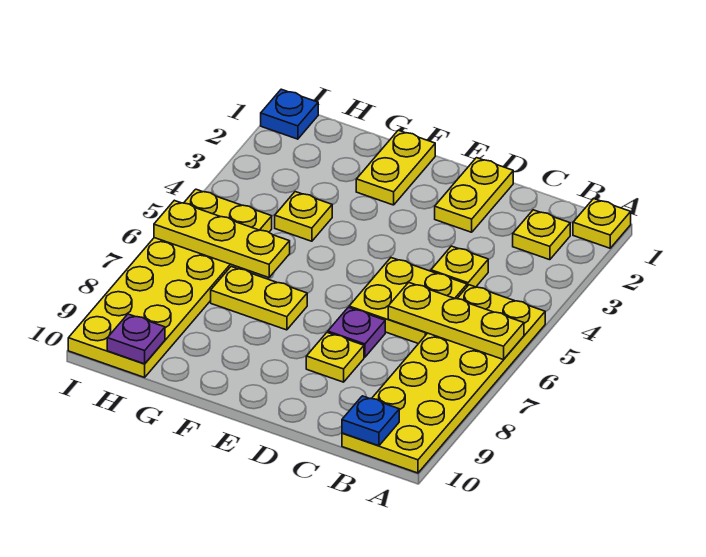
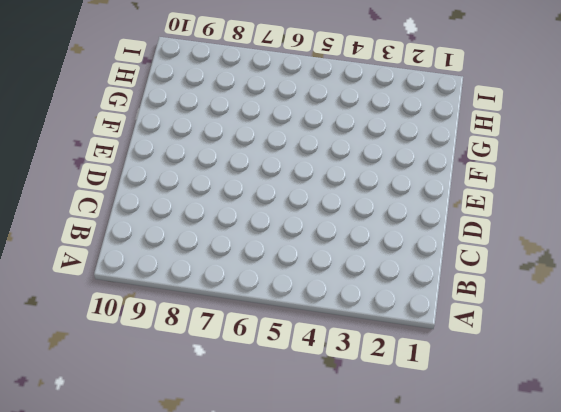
none -> yellow plate A1 level 1
none -> yellow plate A5:B10 level 1
none -> yellow plate B2 level 1

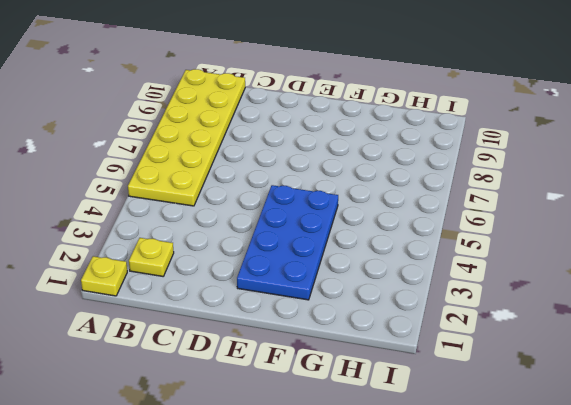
blue plate E2:F5 level 1 -> yellow plate F1:F2 level 1
none -> yellow plate C4 level 1
none -> yellow plate C5:D6 level 1
none -> yellow plate D1:D2 level 1

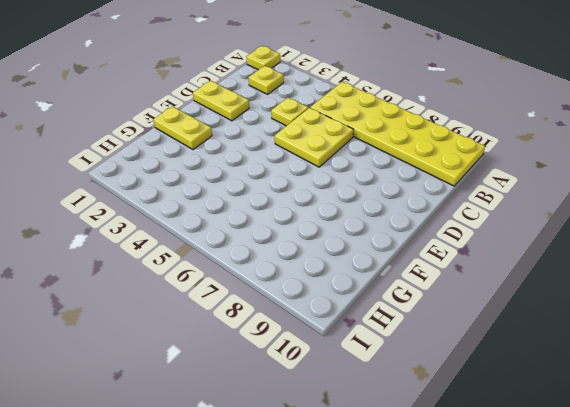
none -> purple plate D7 level 1
none -> yellow plate D8 level 1
none -> yellow plate F7:G7 level 1

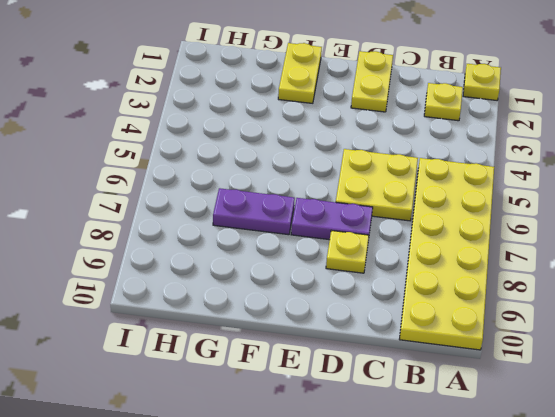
purple plate D7:E7 level 1 -> purple plate D7 level 1
purple plate F7:G7 level 1 -> yellow plate F7:G7 level 1
none -> yellow plate C4 level 1
none -> yellow plate G4 level 1
none -> yellow plate H5:I10 level 1

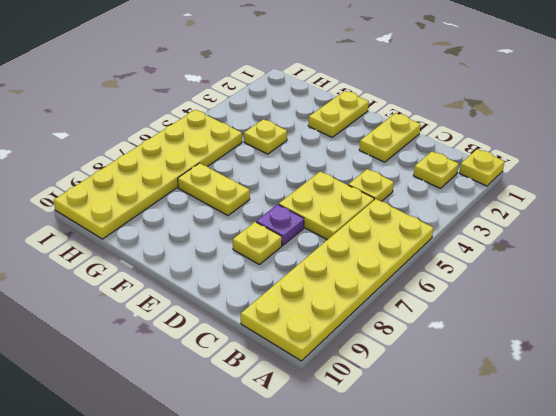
none -> blue plate I1 level 1
none -> yellow plate A6:C6 level 2
none -> blue plate B10 level 2

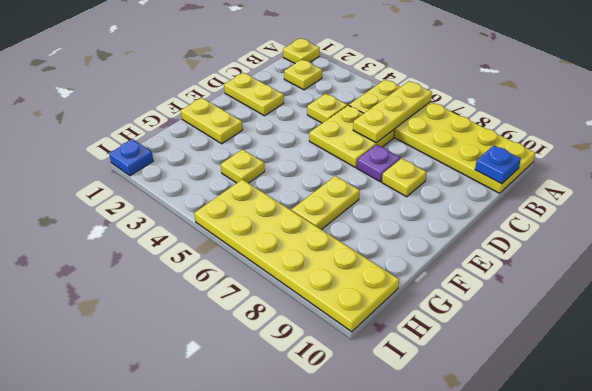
none -> yellow plate G6:I6 level 2
none -> purple plate H10 level 2

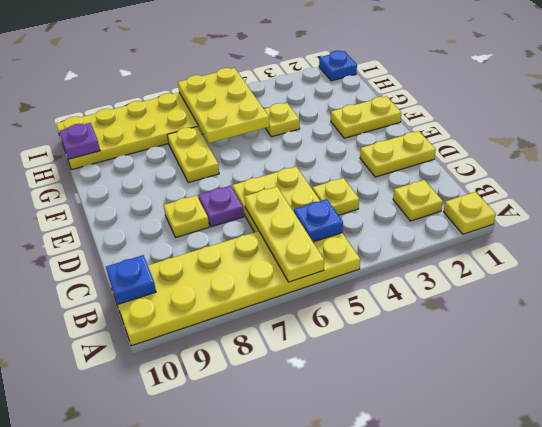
blue plate B5 level 2 -> none
yellow plate G5:I6 level 2 -> yellow plate G6:I6 level 2

